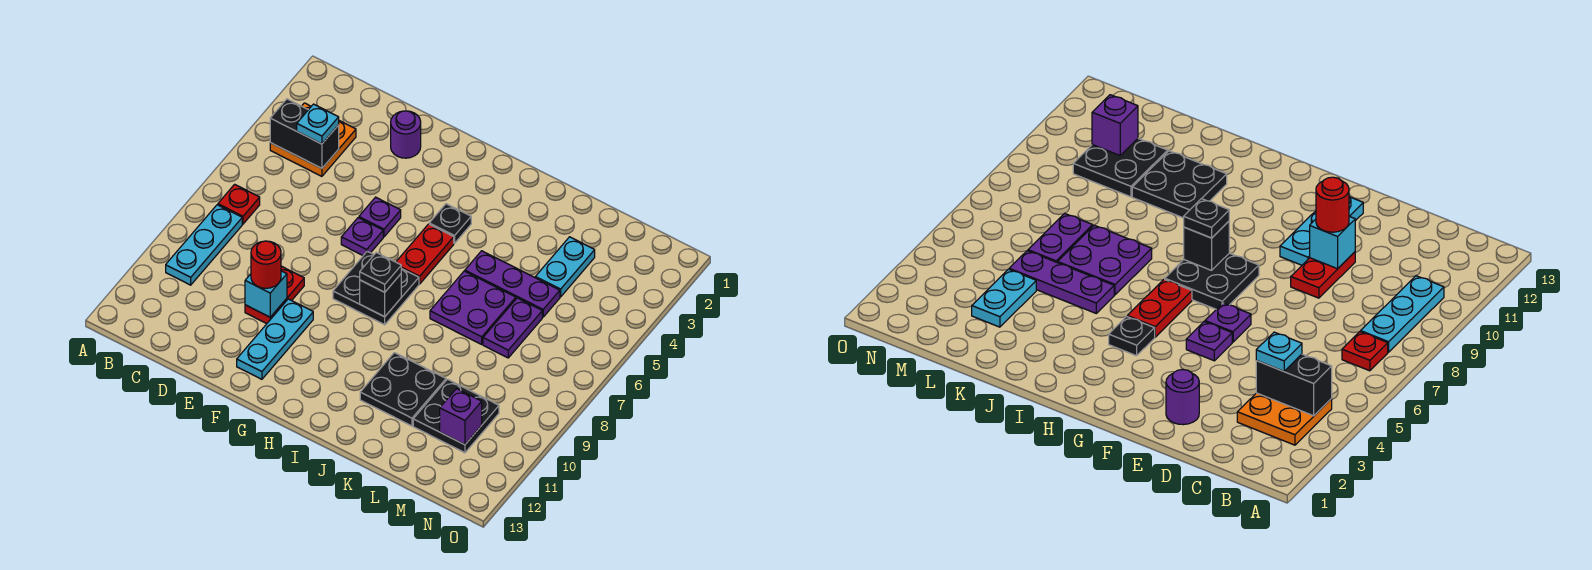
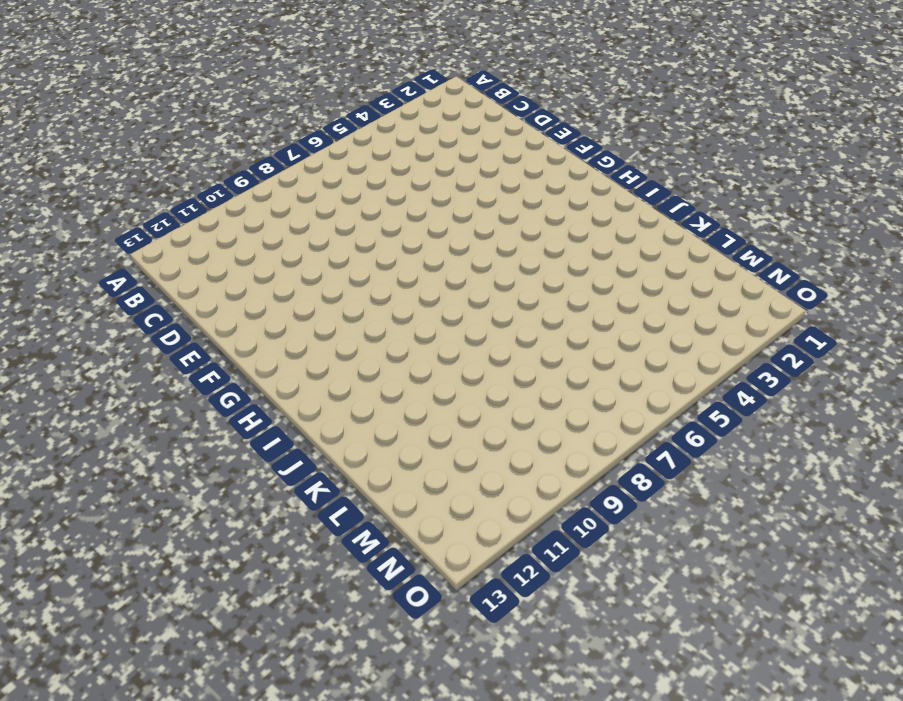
none -> orange plate B3:C4 level 1
none -> red plate B7 level 1
none -> cyan plate B8:B10 level 1

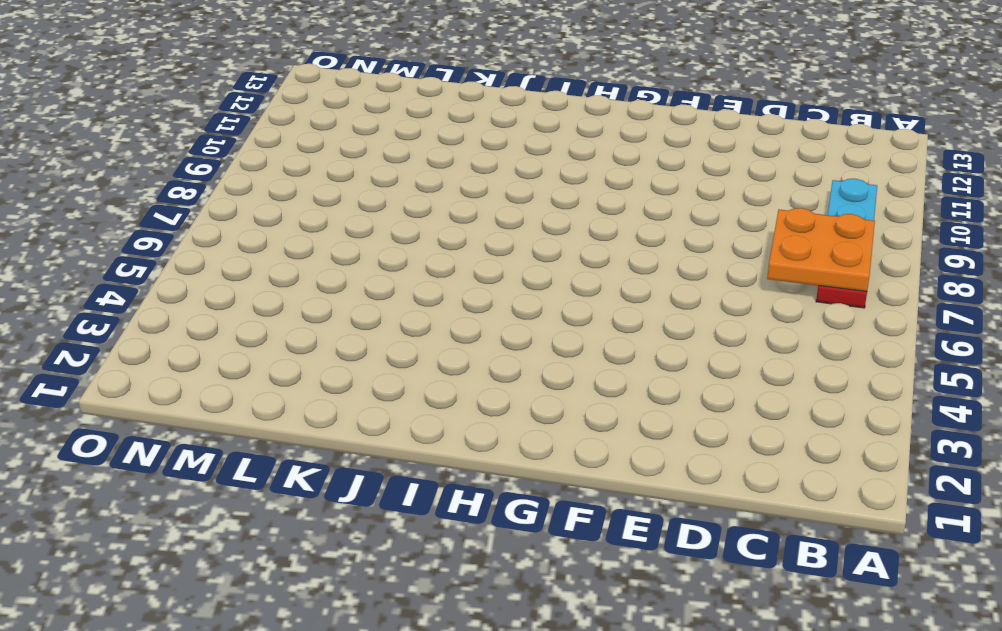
orange plate B7:C8 level 2 -> orange plate B3:C4 level 1
none -> purple round brick E2 level 1
none -> red plate E9:E10 level 1
none -> purple plate F5 level 1

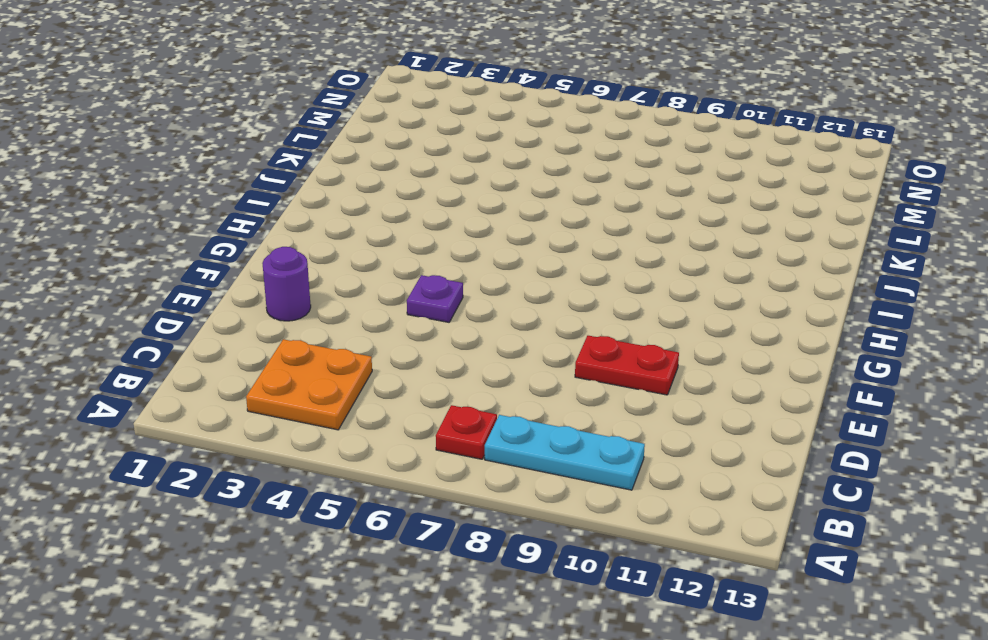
none -> purple plate F6 level 1
none -> cyan plate F10:F12 level 1
none -> black plate G7:H8 level 1

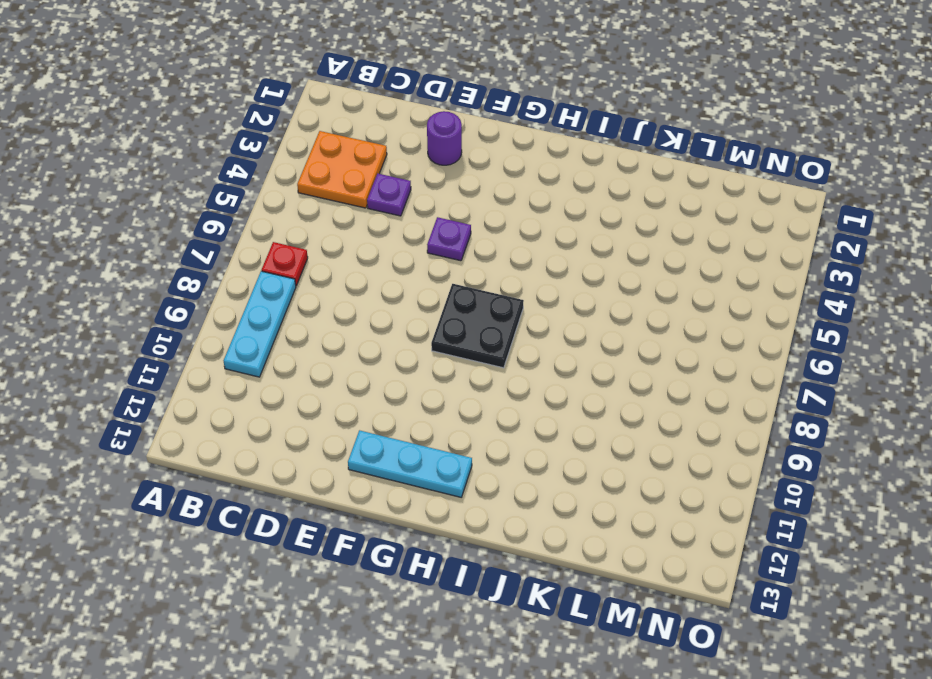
purple plate D4 level 1 -> purple plate F6 level 1
cyan plate F12:H12 level 1 -> cyan plate F10:F12 level 1
none -> red plate E9:E10 level 1
none -> black plate H4 level 1
none -> red plate H5:H6 level 1

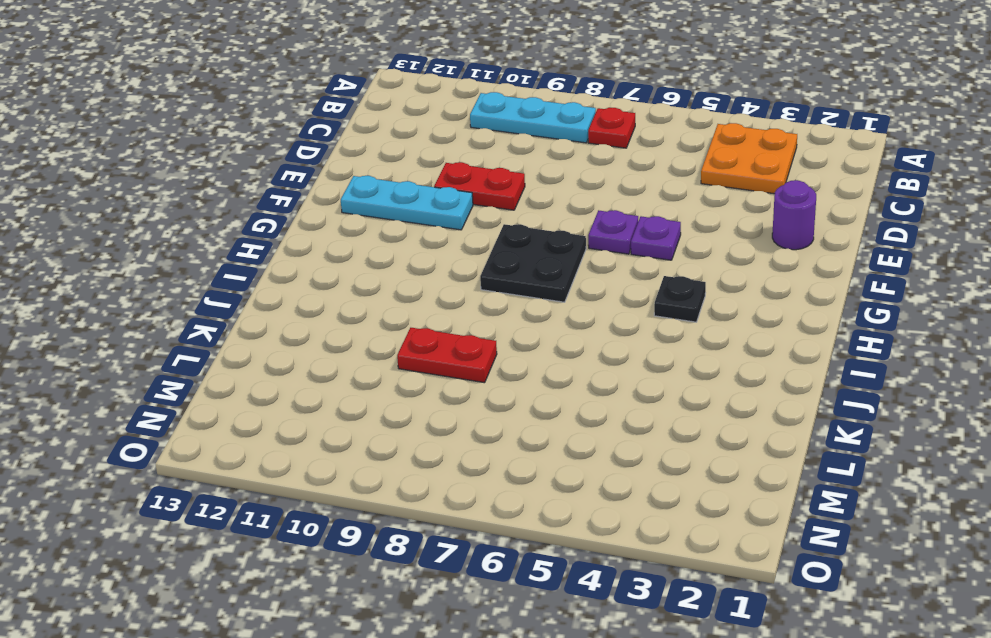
red plate K8:K9 level 1 -> red plate H5:H6 level 1
none -> purple plate J5:L5 level 1
none -> purple plate J6:K7 level 1
none -> black plate J10:K11 level 1

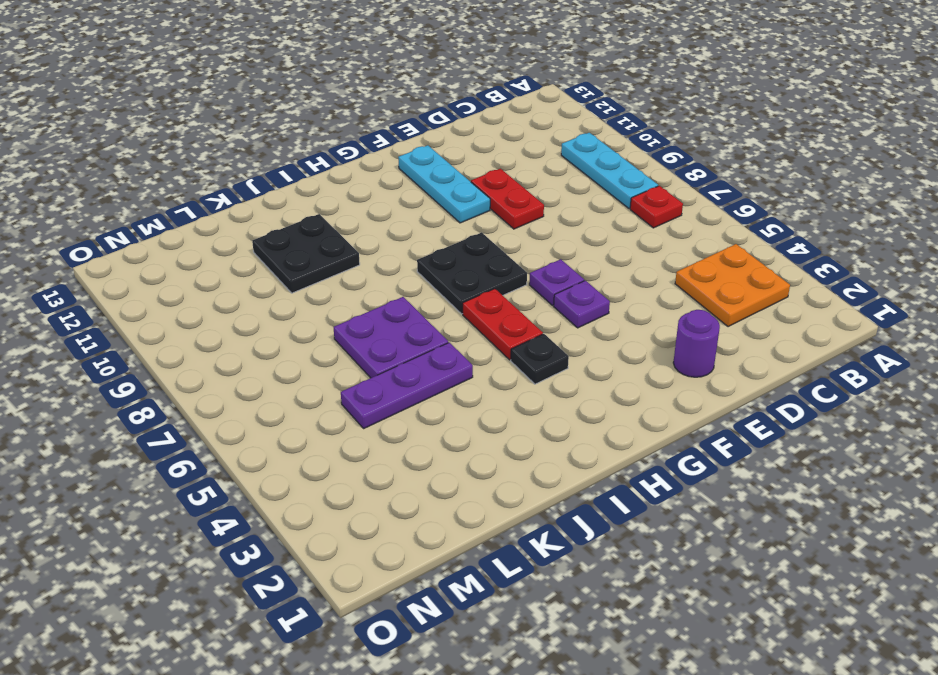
none -> cyan plate L3:L4 level 1
none -> purple plate L6:L7 level 1
none -> black plate L10:M11 level 1

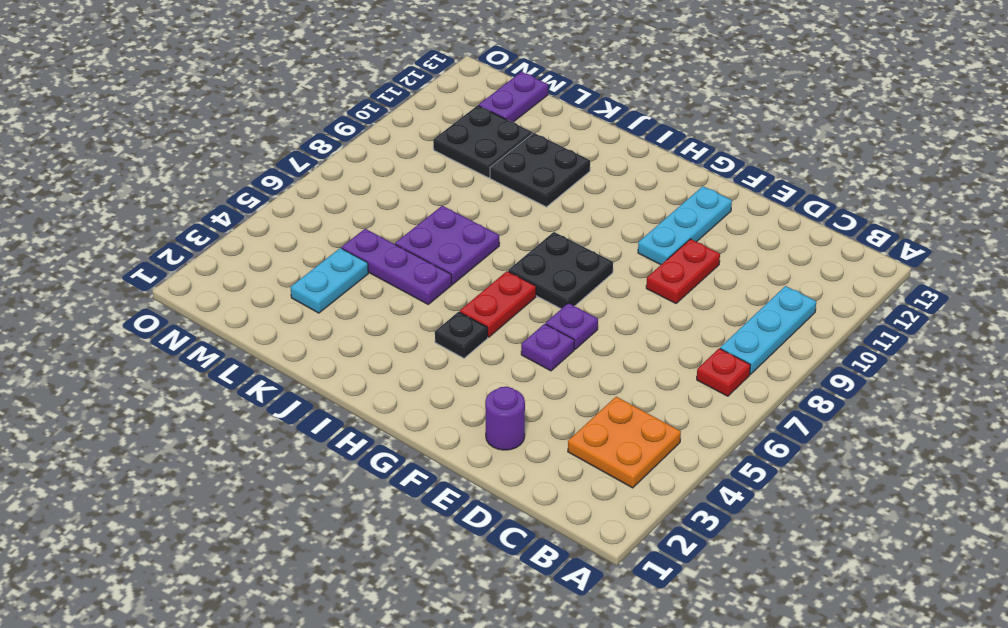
purple plate M12:M13 level 1 -> purple plate L6:L7 level 1
none -> black brick B4:C4 level 2
none -> cyan brick E10 level 2
none -> black brick H8 level 2

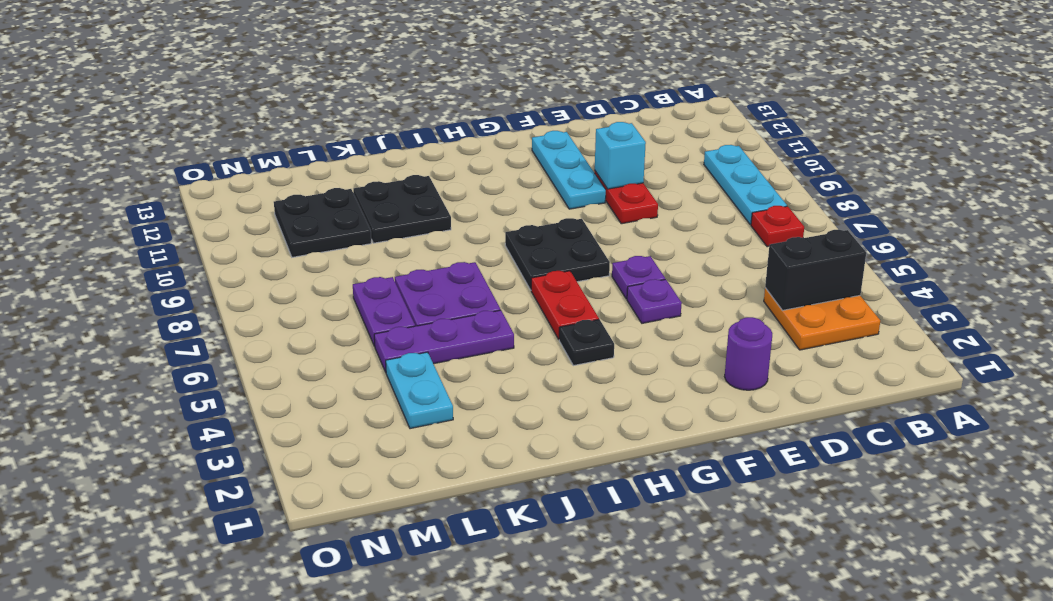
none -> black brick H8 level 2
none -> purple brick M11 level 2
none -> cyan plate C4 level 3

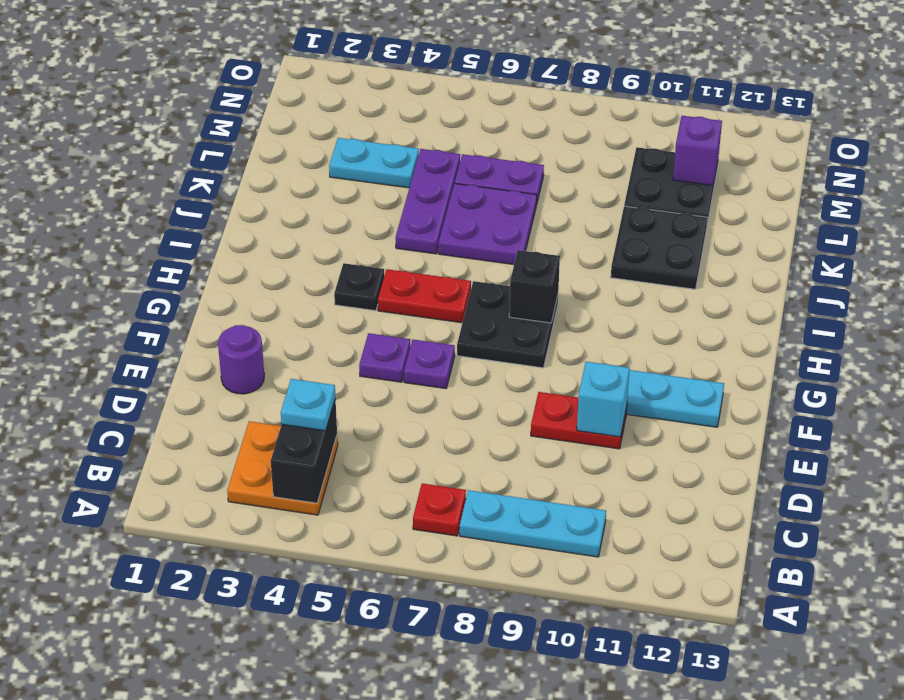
none -> red round brick E10 level 3
none -> black plate H8 level 3

